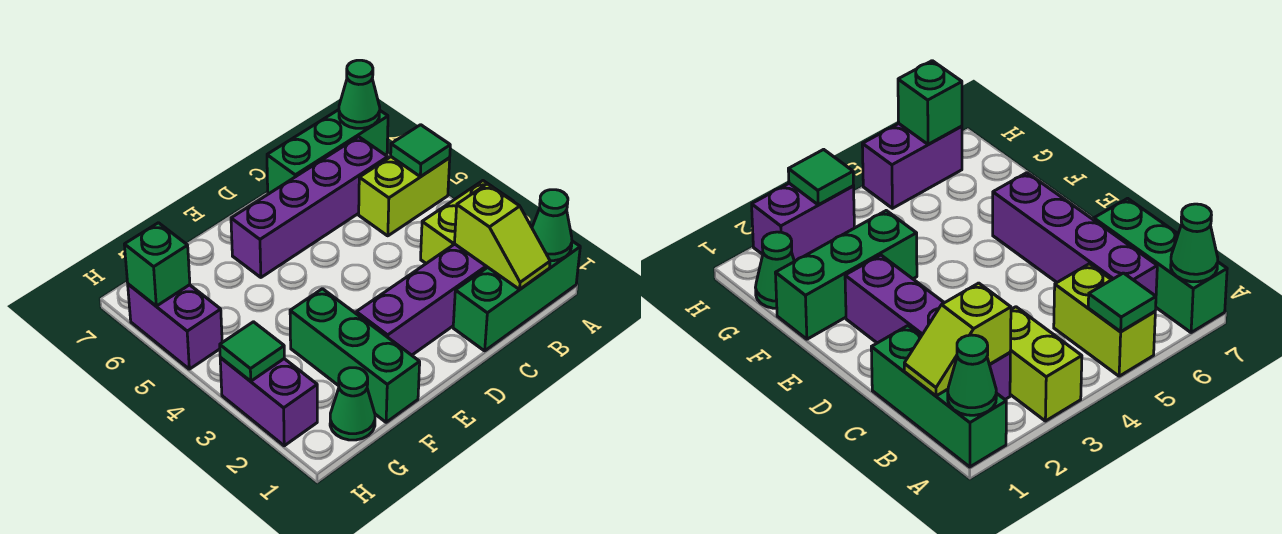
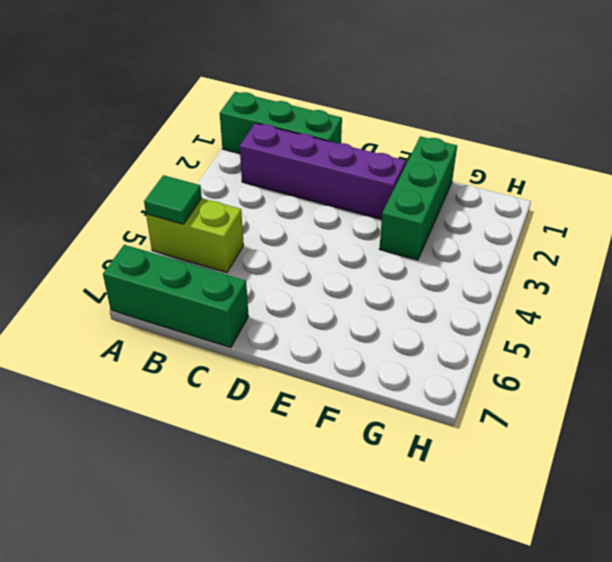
none -> lime brick A3:B3 level 1
none -> purple brick B6:E6 level 1
none -> green cone G1 level 1

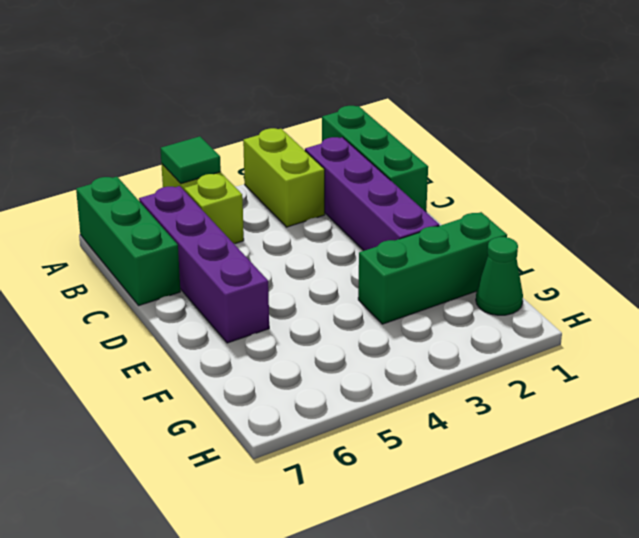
none -> purple brick H2:H3 level 1
none -> purple brick H5:H6 level 1
none -> green cone A1 level 2

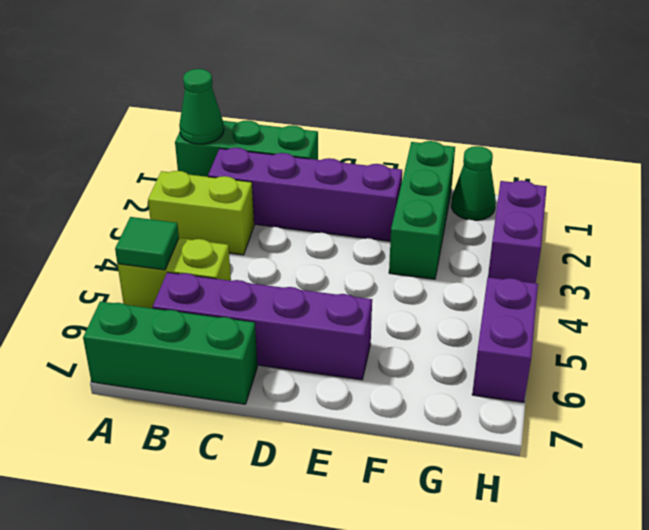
none -> green cone A7 level 2
none -> lime slope B1:B2 level 2 top 2
none -> green tile H3 level 2

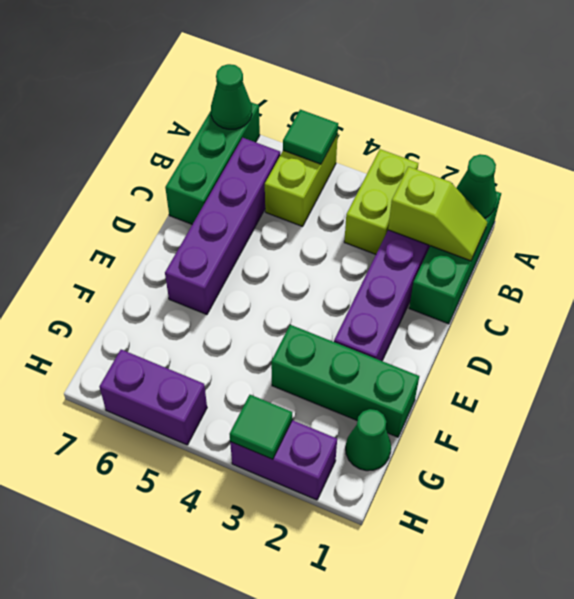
none -> green brick H6 level 2

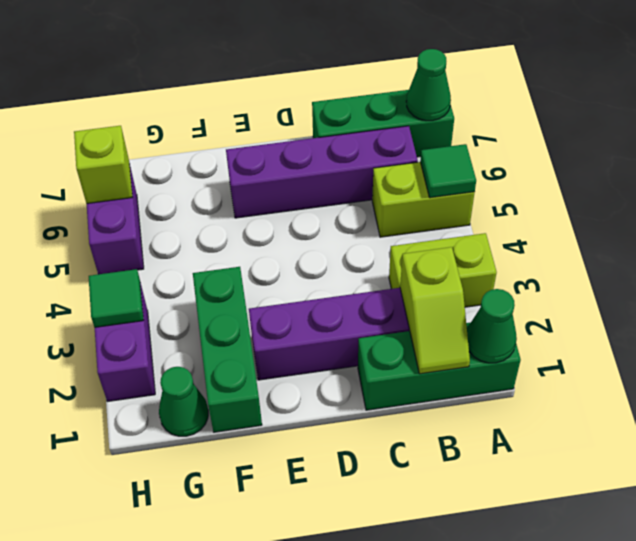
lime brick H6 level 2 -> green brick H6 level 2

